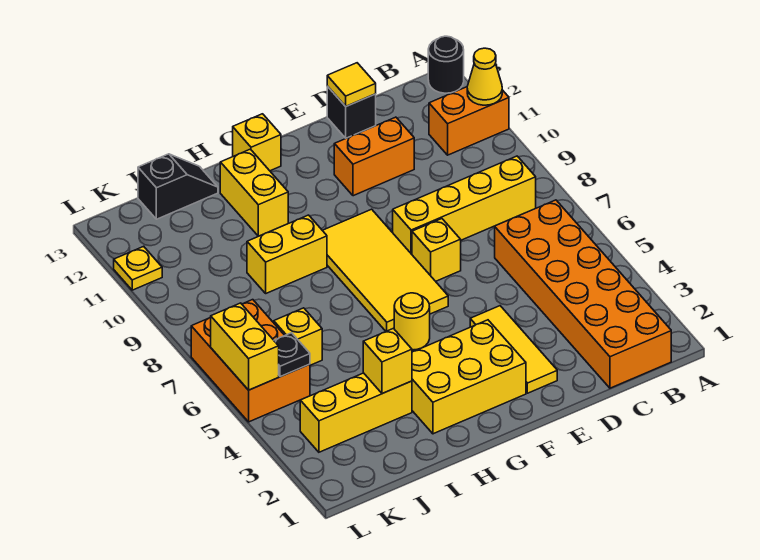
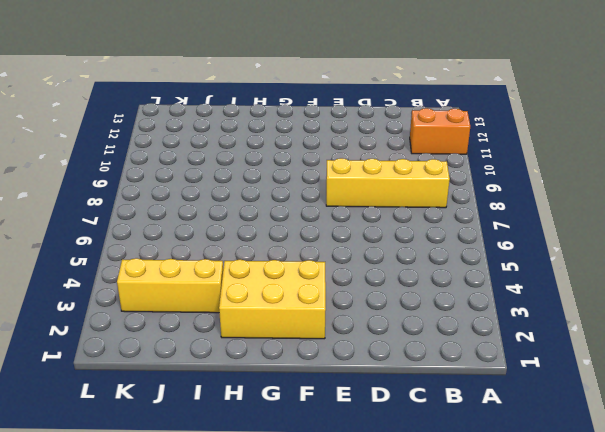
none -> black round brick A13 level 1
none -> orange brick B1:C6 level 1
none -> orange brick D11:E11 level 1

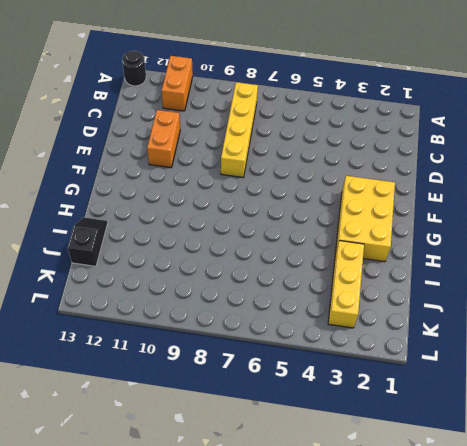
none -> orange brick B1:C6 level 1
none -> black brick D13 level 1
none -> yellow tile E2:E4 level 1

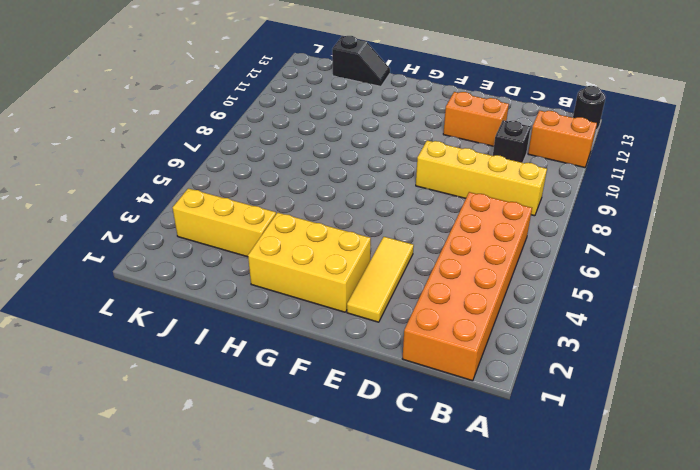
black brick C10 level 1 -> black brick D13 level 1
none -> yellow brick E7 level 1
none -> yellow tile F6:G9 level 1
none -> yellow round brick G5 level 1

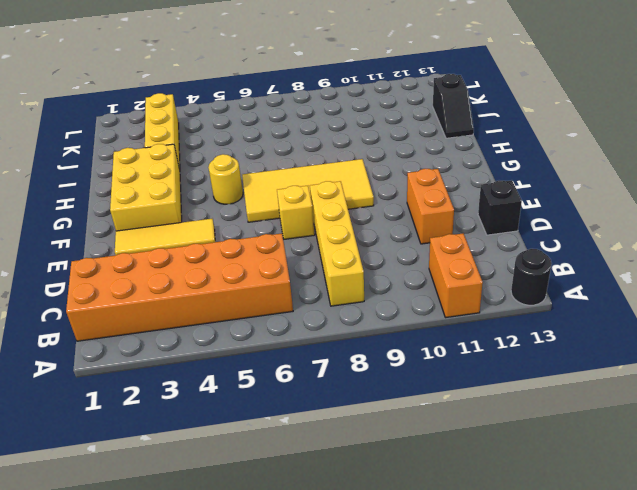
none -> yellow brick G13 level 1
none -> yellow brick H9:I9 level 1
none -> yellow brick H11:H12 level 1

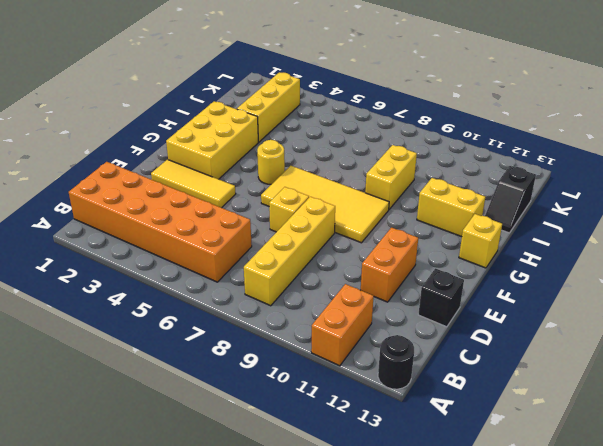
none -> yellow brick J6 level 1
none -> orange brick K5:L7 level 1
none -> yellow plate L11 level 1

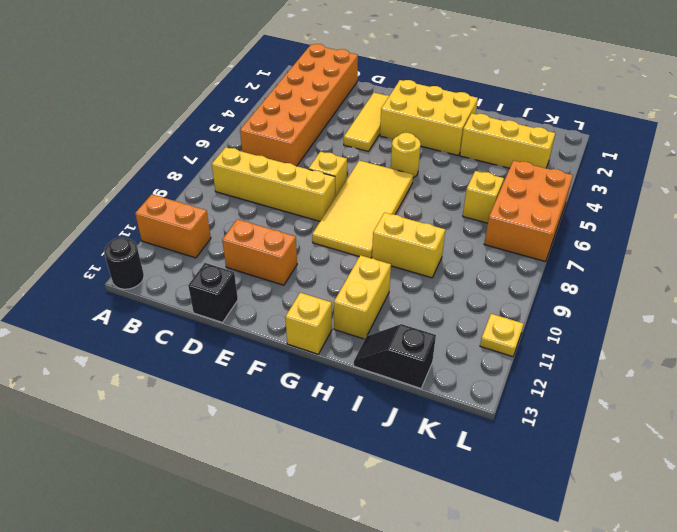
none -> yellow cone A11 level 2
none -> yellow tile D13 level 2
none -> yellow brick I3 level 2

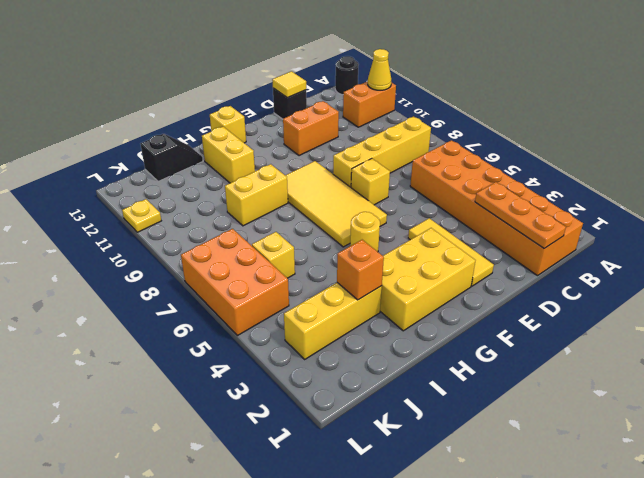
orange plate C1:C3 level 2 -> none
orange brick I3 level 2 -> yellow brick I3 level 2
none -> black plate K5 level 2
none -> yellow brick L5:L6 level 2

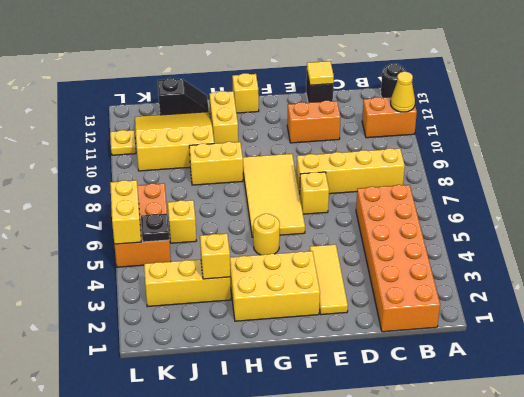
yellow slope I10:K12 level 1 top 10 -> none

